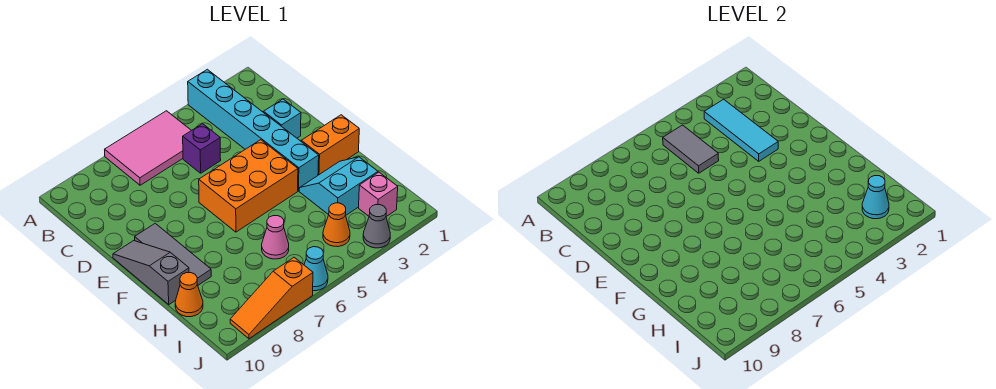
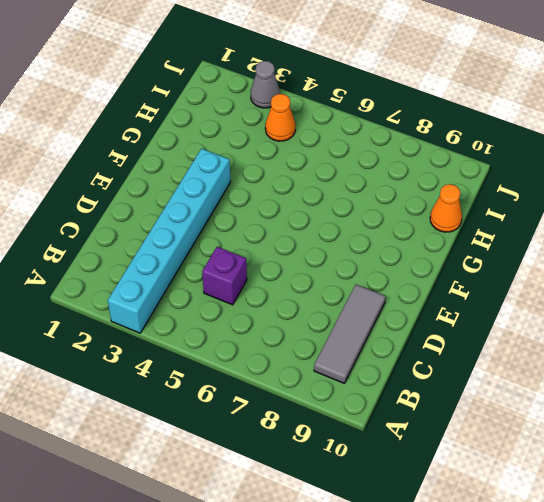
grey tile B9:D9 level 1 -> grey tile E9:G9 level 1
none -> pink tile A5:B7 level 1
none -> cyan brick D2 level 1
none -> orange brick E4:F6 level 1

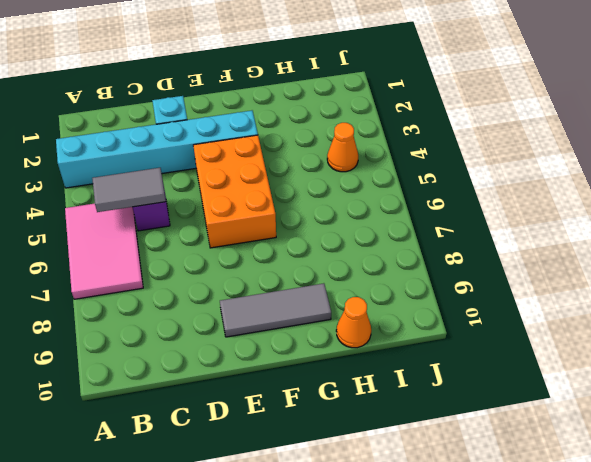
none -> grey slope E10:G10 level 1 top G
none -> orange brick F1:F2 level 1
none -> cyan slope G2:H3 level 1 top H

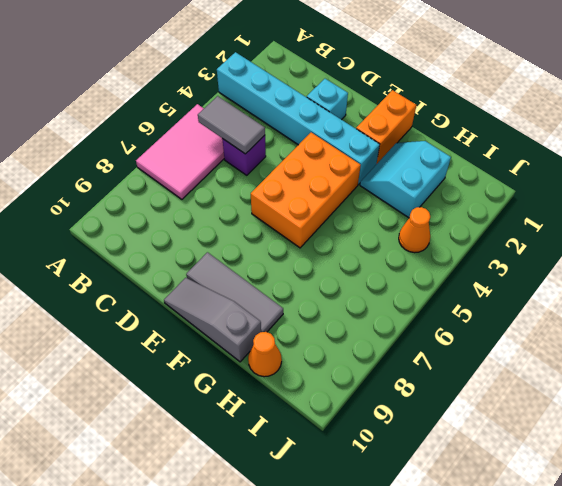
none -> pink cone H6 level 1
none -> pink brick I2 level 1
none -> grey cone J3 level 1

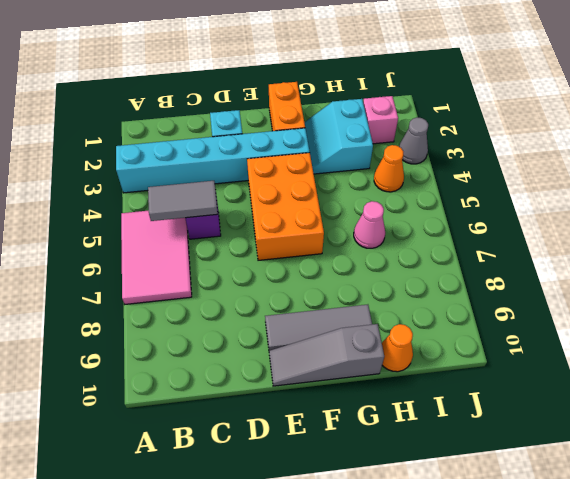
none -> cyan cone J6 level 1
none -> orange slope J7:J9 level 1 top 7
none -> cyan tile B3:D3 level 2

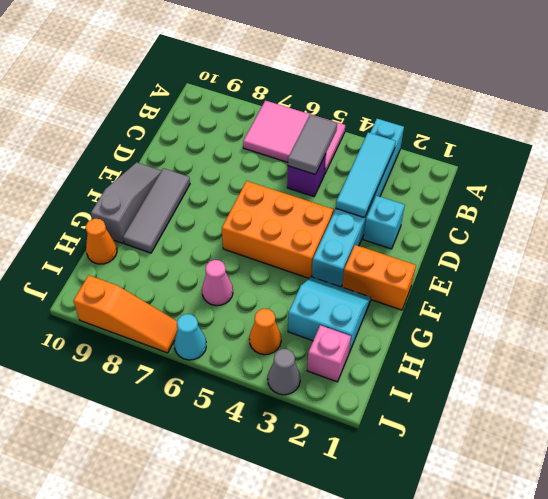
orange slope J7:J9 level 1 top 9 -> orange slope J7:J9 level 1 top 7
none -> cyan cone I2 level 2

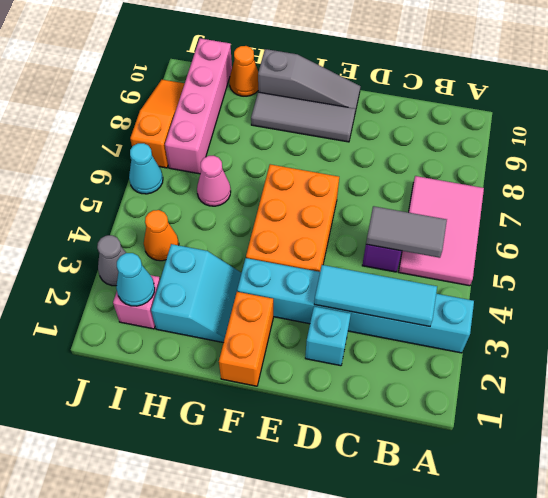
pink brick I7:I10 level 1 -> none

